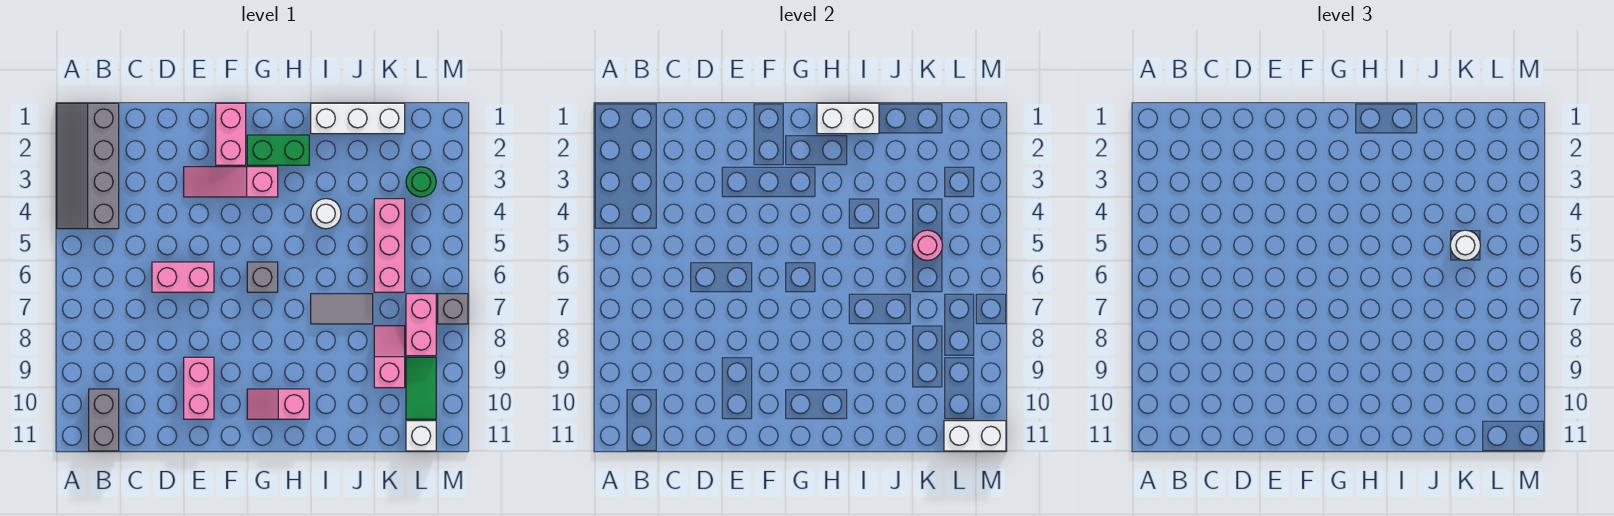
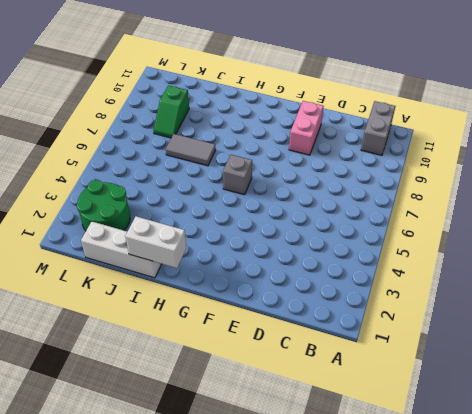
green round brick K2:L3 level 1 -> green round brick L3 level 1
green slope K8:K9 level 1 top 9 -> pink slope K8:K9 level 1 top 9
none -> grey slope A1:B4 level 1 top B
none -> pink brick D6:E6 level 1
none -> pink slope E3:G3 level 1 top G

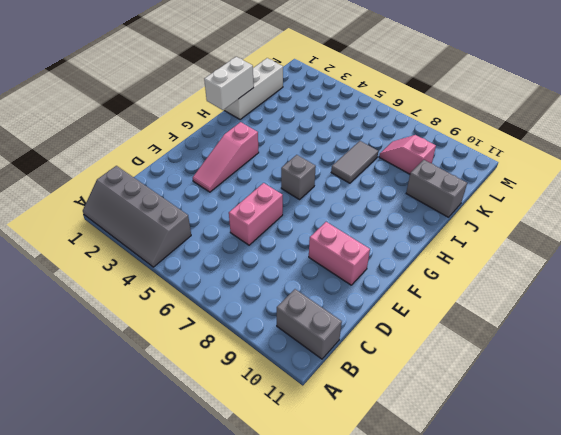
grey brick J10:J11 level 1 -> none
none -> pink brick F1:F2 level 1
none -> green brick G2:H2 level 1
none -> pink slope G10:H10 level 1 top H

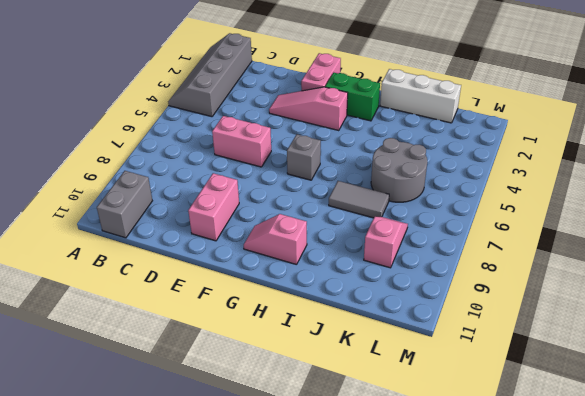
grey round brick J5:K6 level 1 -> pink brick K4:K6 level 1
none -> white round brick I4 level 1
none -> green round brick L3 level 1
none -> pink brick L7:L8 level 1

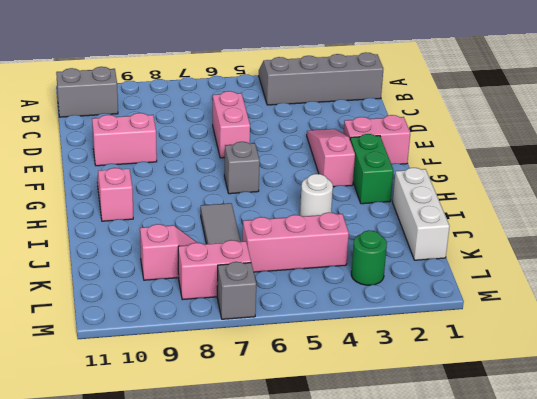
none -> green tile L9:L10 level 1
none -> white brick L11 level 1
none -> white brick H1:I1 level 2

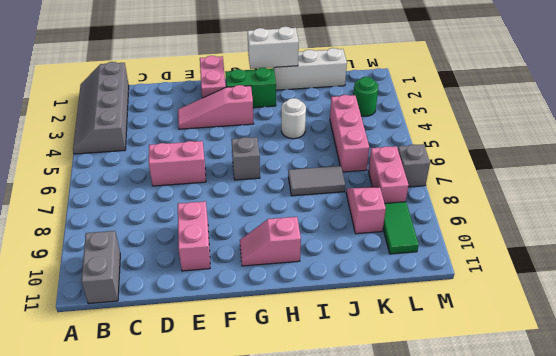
none -> white brick L11 level 1
none -> pink round brick K5 level 2
none -> white brick L11:M11 level 2

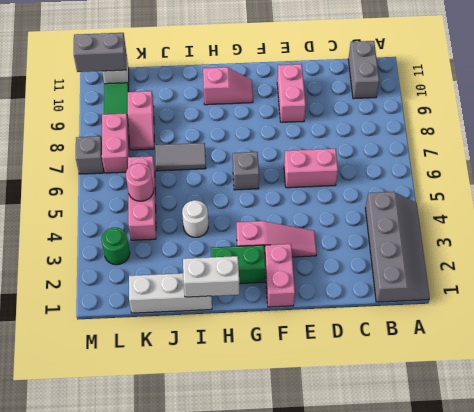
grey brick L11:M11 level 2 -> white brick L11:M11 level 2
none -> white round brick K5 level 3

